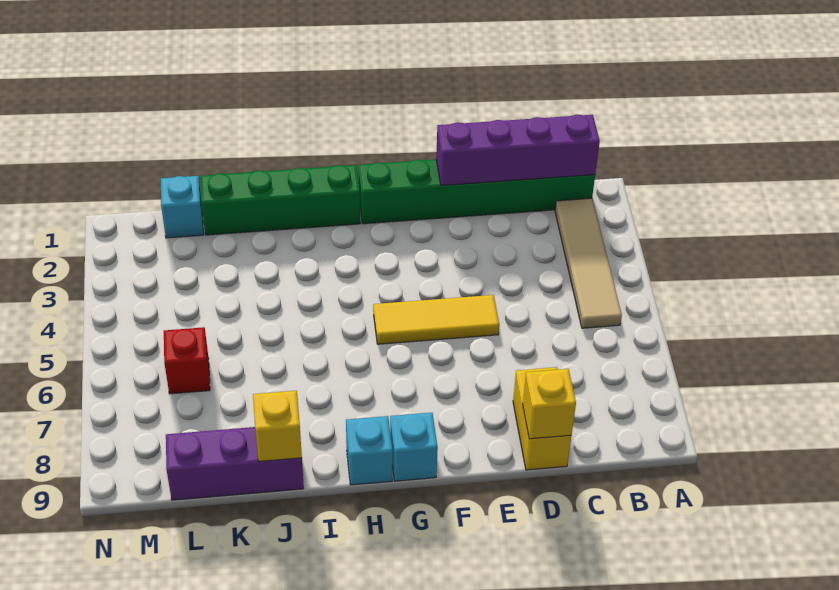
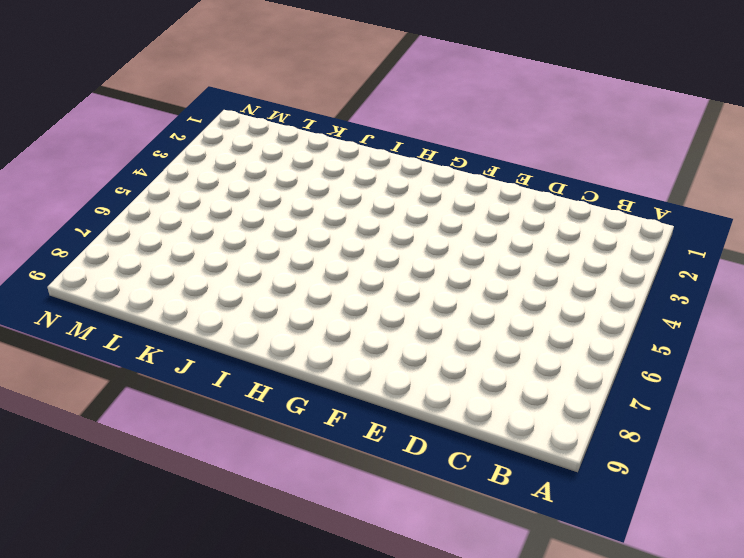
none -> green brick B1:G1 level 1
none -> tan tile B2:B5 level 1
none -> yellow brick D8:D9 level 1

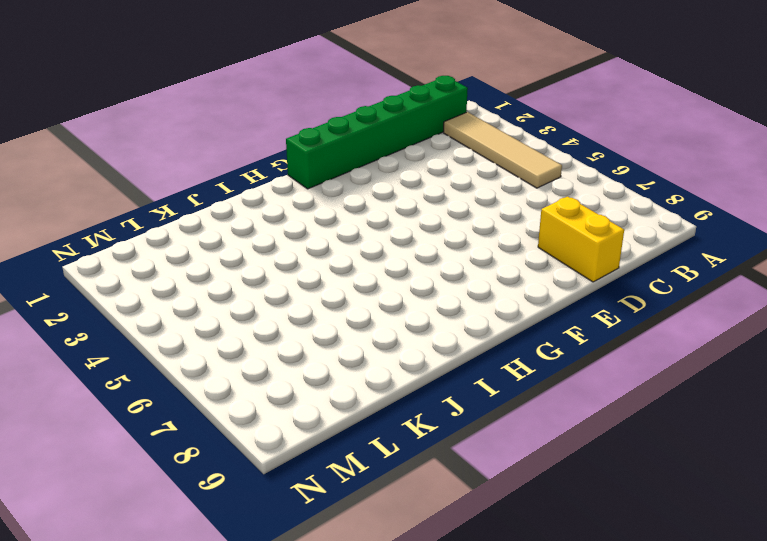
none -> yellow tile E5:G5 level 1
none -> cyan brick G9 level 1
none -> green brick H1:K1 level 1

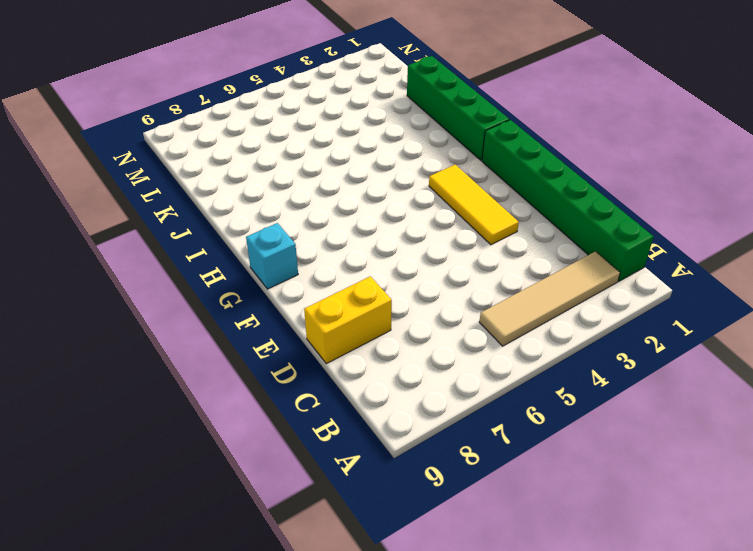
yellow tile E3:G3 level 1 -> yellow tile E5:G5 level 1
none -> cyan brick H9 level 1
none -> purple brick J9:L9 level 1
none -> cyan brick L1 level 1

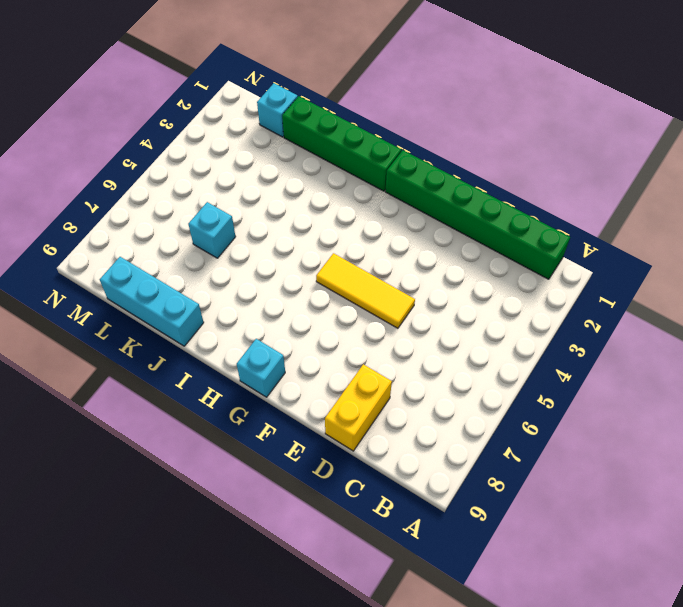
cyan brick J9:L9 level 1 -> purple brick J9:L9 level 1
cyan brick K6 level 1 -> cyan brick H9 level 1
none -> tan tile B2:B5 level 1
none -> red brick L6 level 1
none -> purple brick B1:E1 level 2

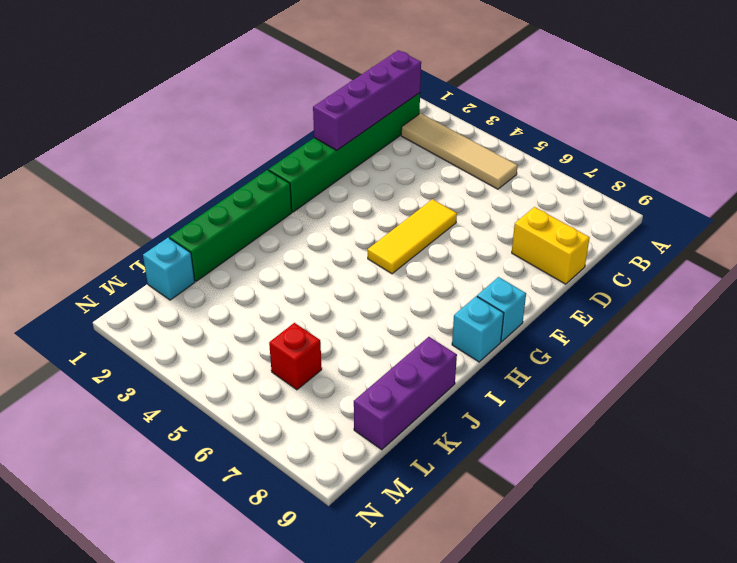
none -> yellow brick D9 level 2
none -> yellow brick J9 level 2

